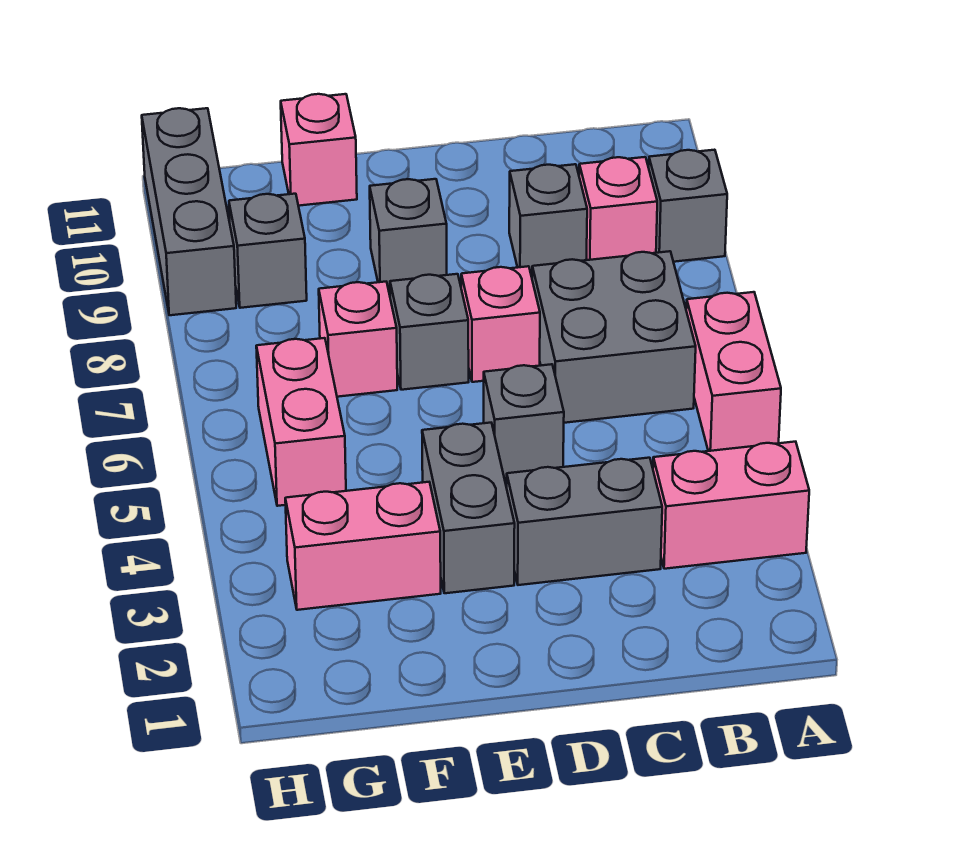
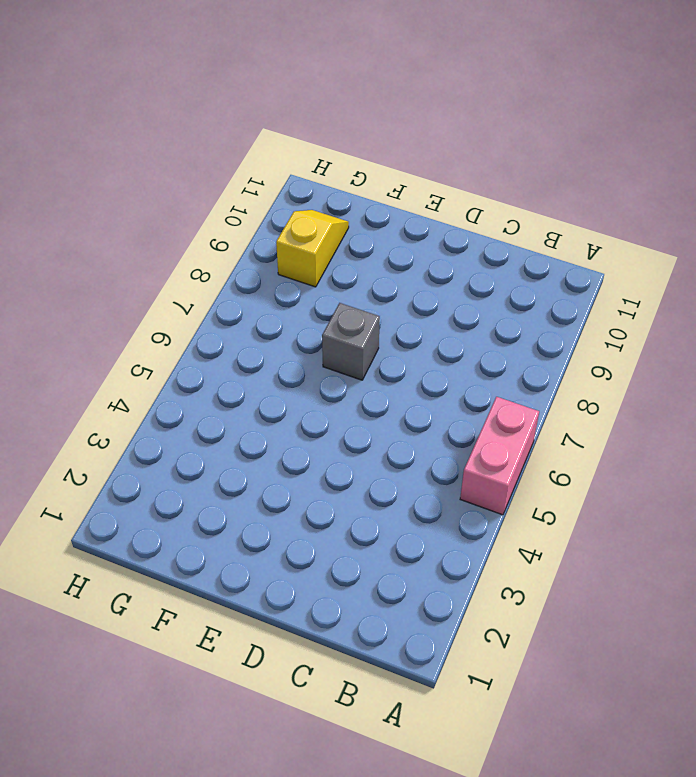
yellow slope G9:G10 level 1 top 9 -> grey brick G9 level 1
none -> pink brick A3:B3 level 1
none -> grey brick A9 level 1
none -> grey brick B6:C7 level 1

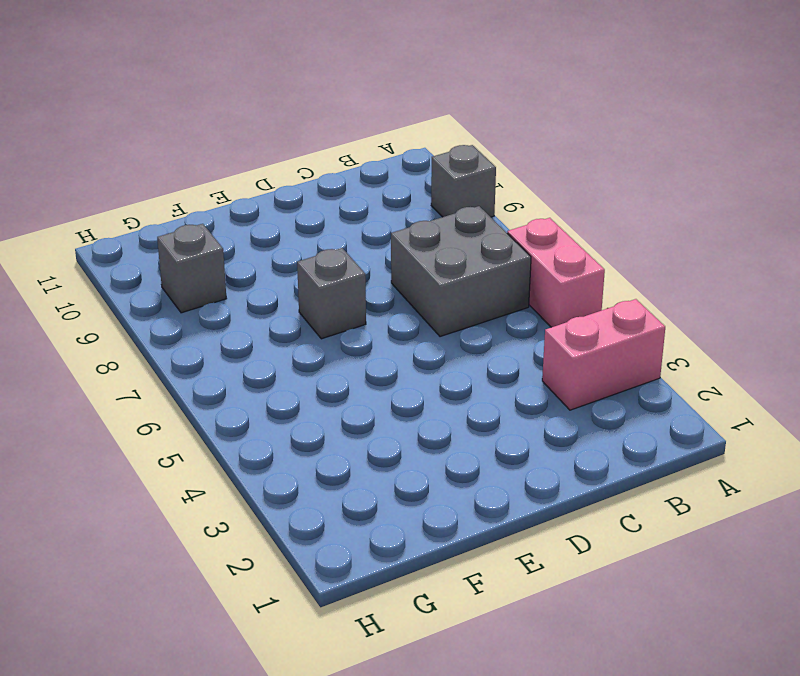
none -> pink brick B9 level 1
none -> grey brick C3:D3 level 1
none -> grey brick C9 level 1

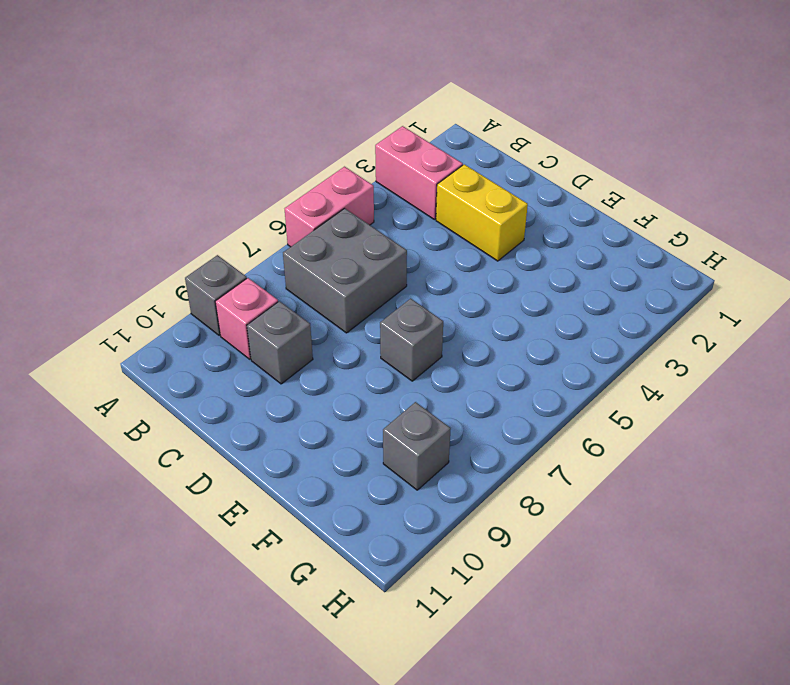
yellow brick C3:D3 level 1 -> grey brick C3:D3 level 1
none -> grey brick D5 level 1
none -> pink brick D7 level 1
none -> grey brick E3:E4 level 1

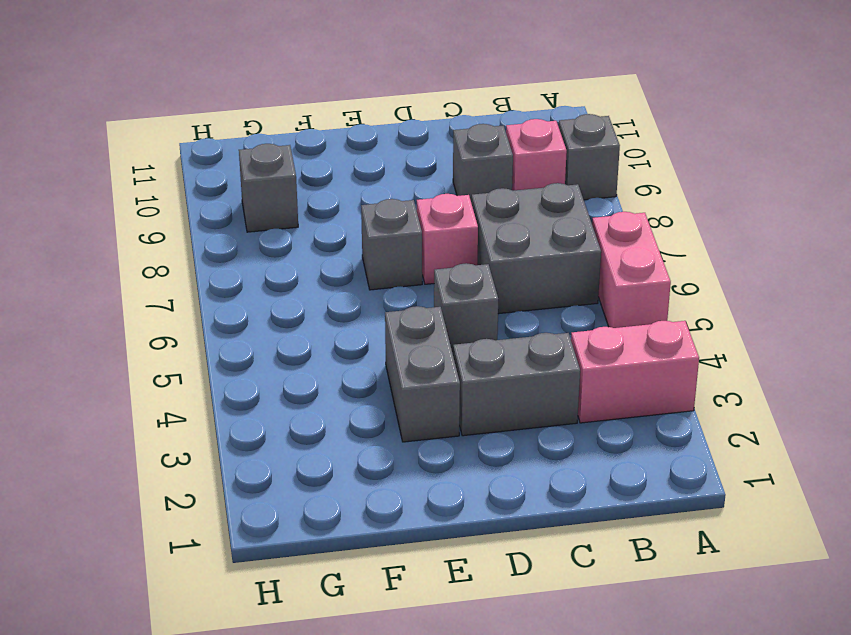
none -> grey brick E9 level 1
none -> pink brick F3:G3 level 1
none -> pink brick F7 level 1

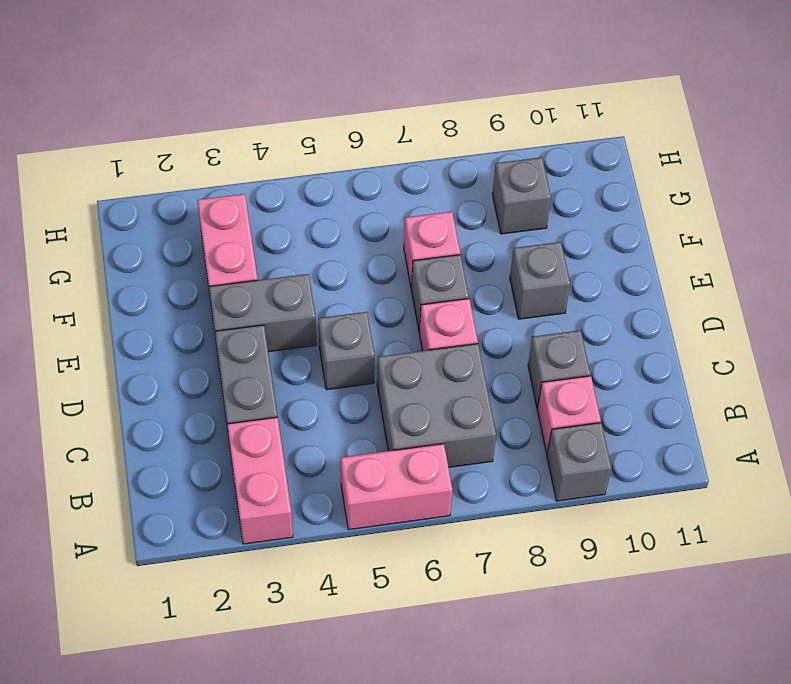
none -> pink brick F11 level 1
none -> pink brick G5:G6 level 1
none -> grey brick H9:H11 level 1

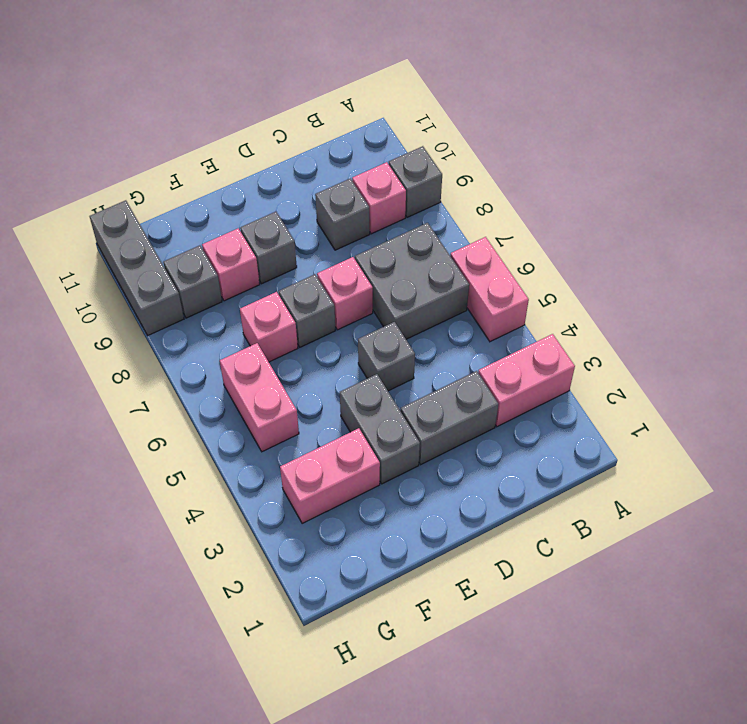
pink brick F9 level 1 -> pink brick F11 level 1

